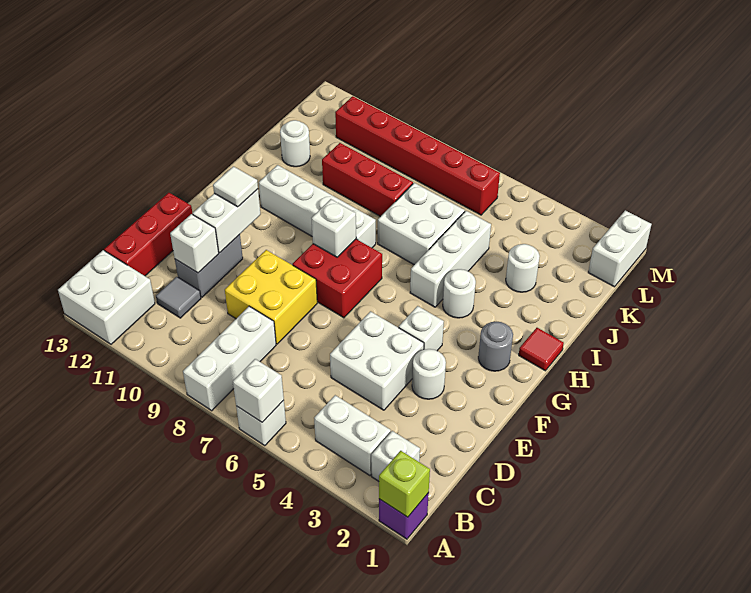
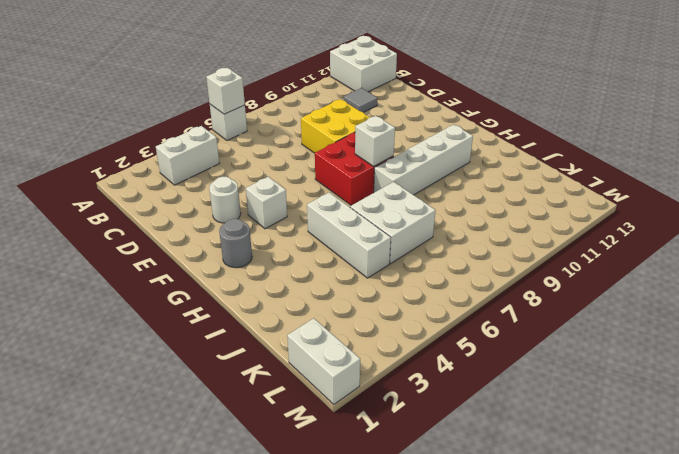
none -> purple brick A1 level 1
none -> white brick A8:C8 level 1
none -> white brick B2 level 1
none -> red brick C13:E13 level 1

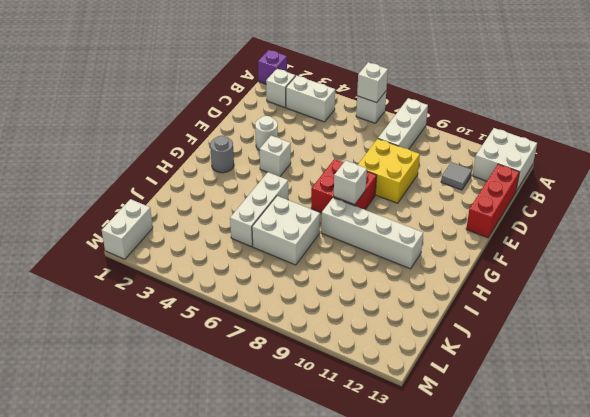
none -> white brick D4:E5 level 1
none -> grey brick D11:E11 level 1
none -> red tile H1 level 1
none -> white round brick H4 level 1

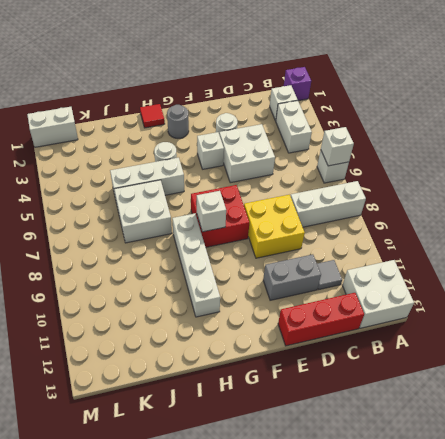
none -> white round brick J3 level 1
none -> red brick J8:J10 level 1
none -> white round brick J12 level 1
none -> red brick L6:L11 level 1

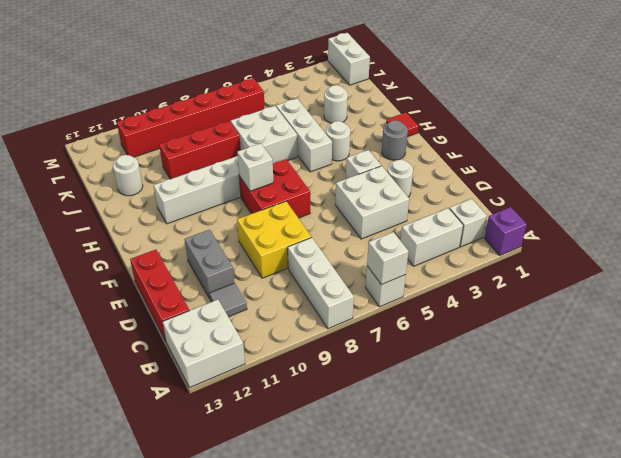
none -> lime brick A1 level 2
none -> white brick D11 level 2
none -> white brick E11:F11 level 2
none -> white tile F11 level 3

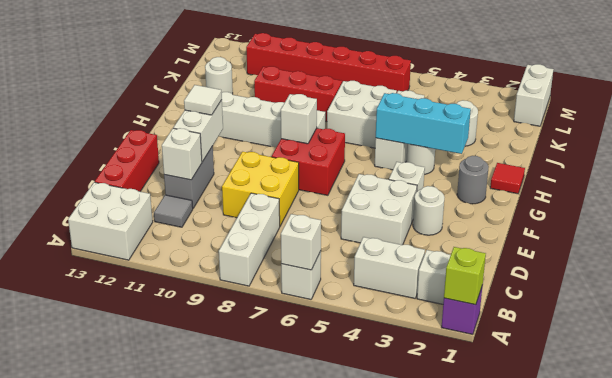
cyan brick H3:H5 level 2 -> none

